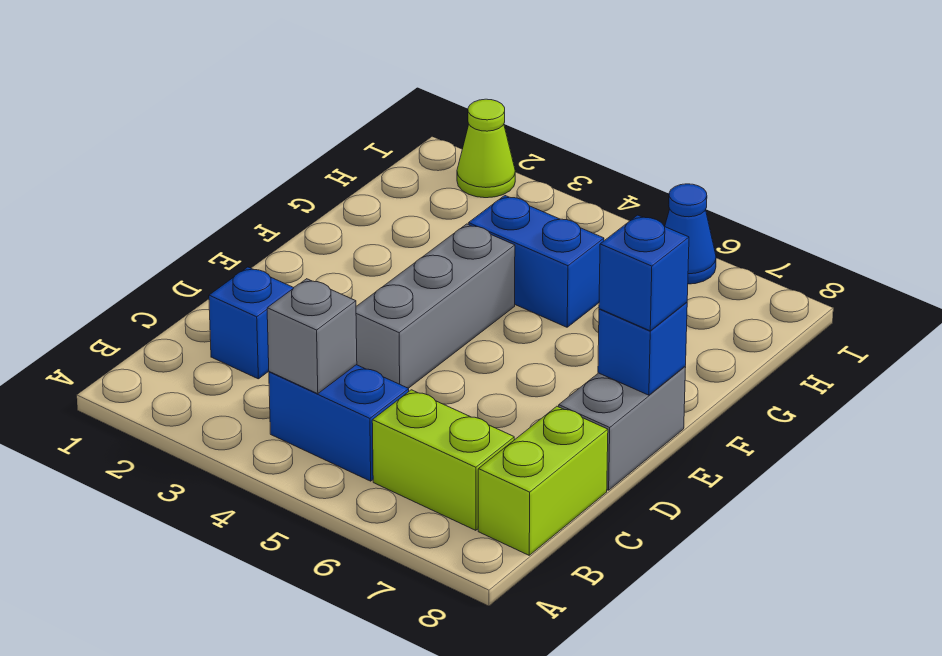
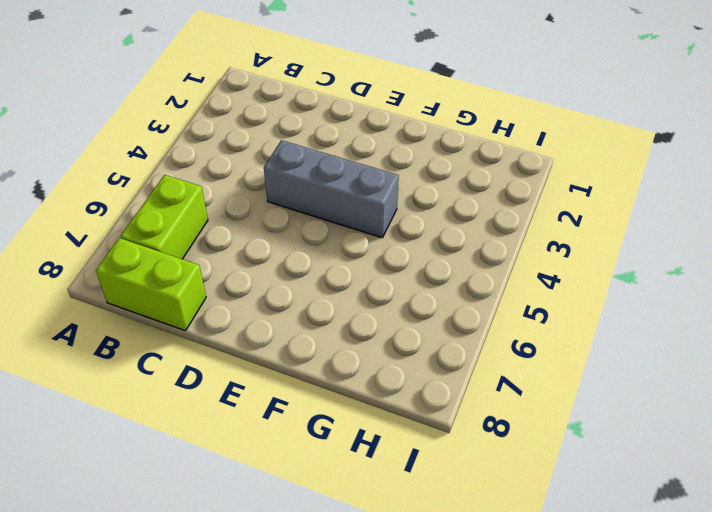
none -> blue brick B4:B5 level 1
none -> blue brick C2 level 1
none -> grey brick D8:E8 level 1

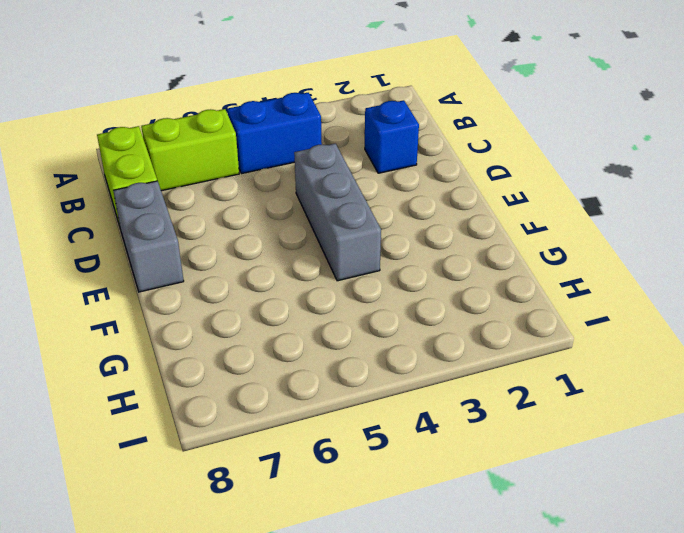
none -> blue brick G4:G5 level 1
none -> lime cone I2 level 1
none -> blue cone I6 level 1

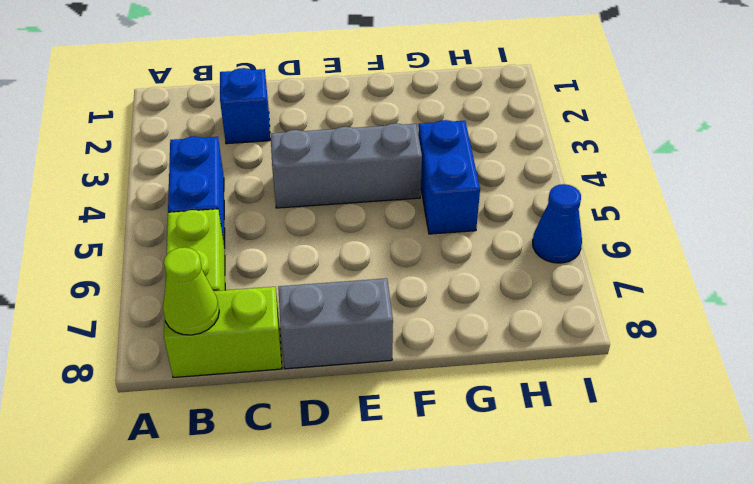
lime cone B8 level 2 -> lime cone I2 level 1
none -> grey brick B4 level 2
none -> blue brick E8 level 2
none -> blue brick E8 level 3

